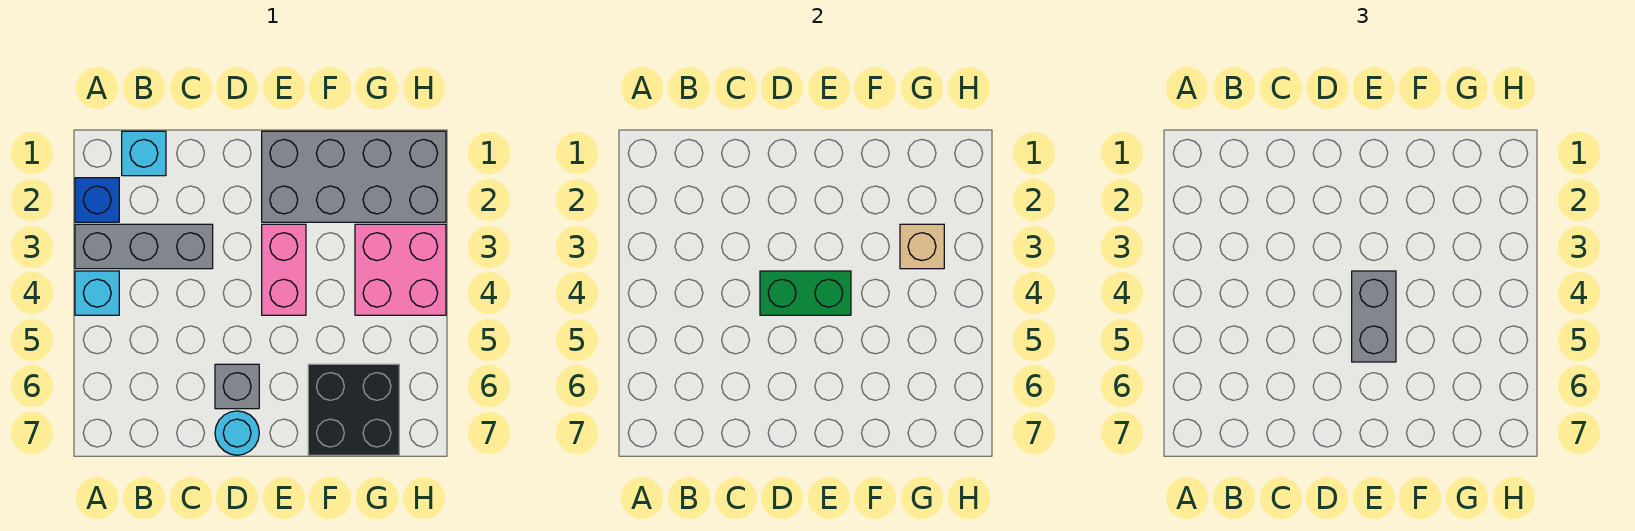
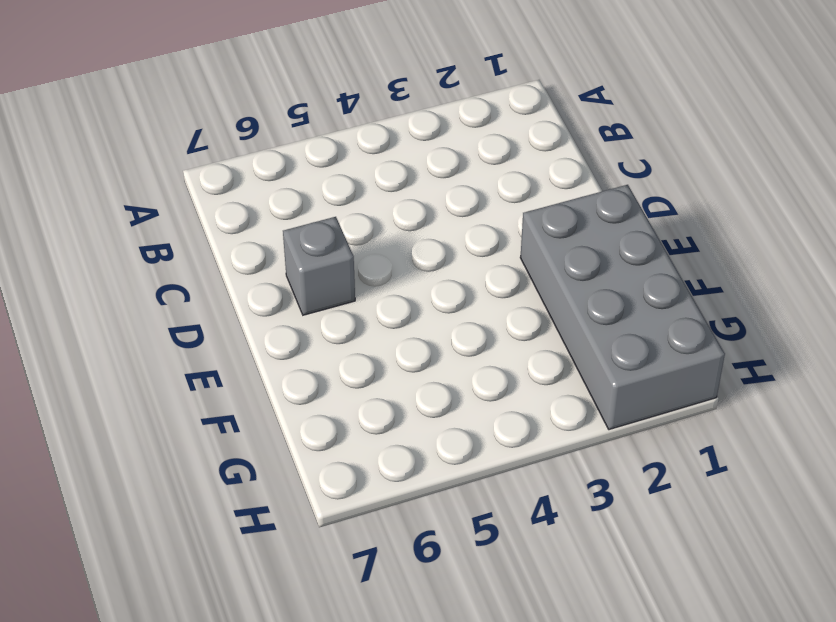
none -> blue brick A2 level 1
none -> grey brick A3:C3 level 1
none -> cyan brick A4 level 1

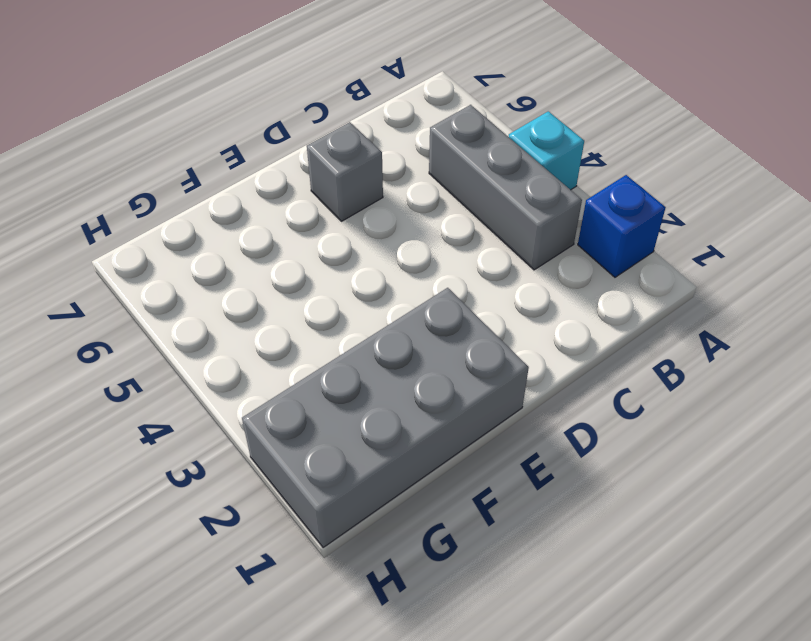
grey brick B3:B5 level 1 -> grey brick A3:C3 level 1
none -> cyan brick B1 level 1
none -> cyan round brick D7 level 1
none -> pink brick E3:E4 level 1

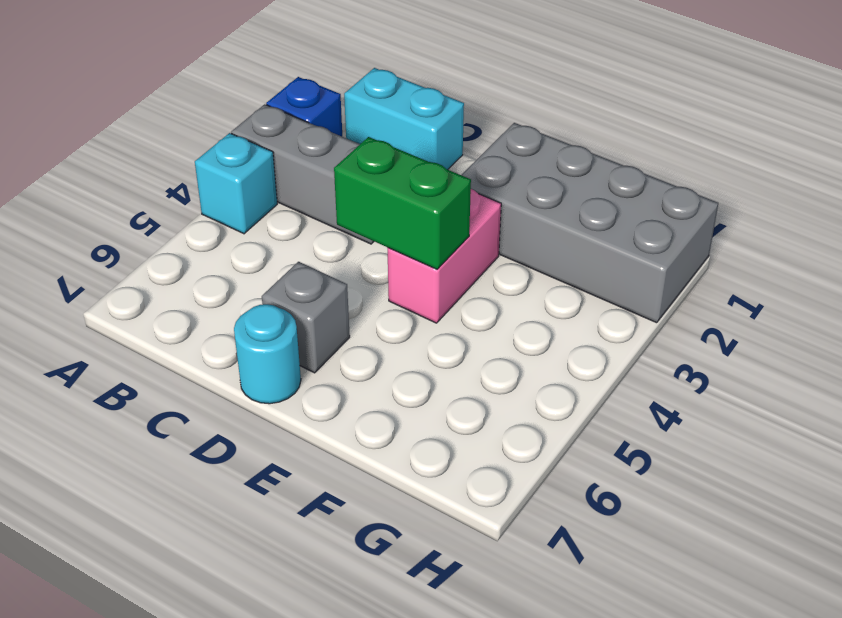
cyan brick B1:C1 level 1 -> cyan brick B1 level 1
none -> black brick F6:G7 level 1
none -> pink brick G3:H4 level 1
none -> tan brick G3 level 2

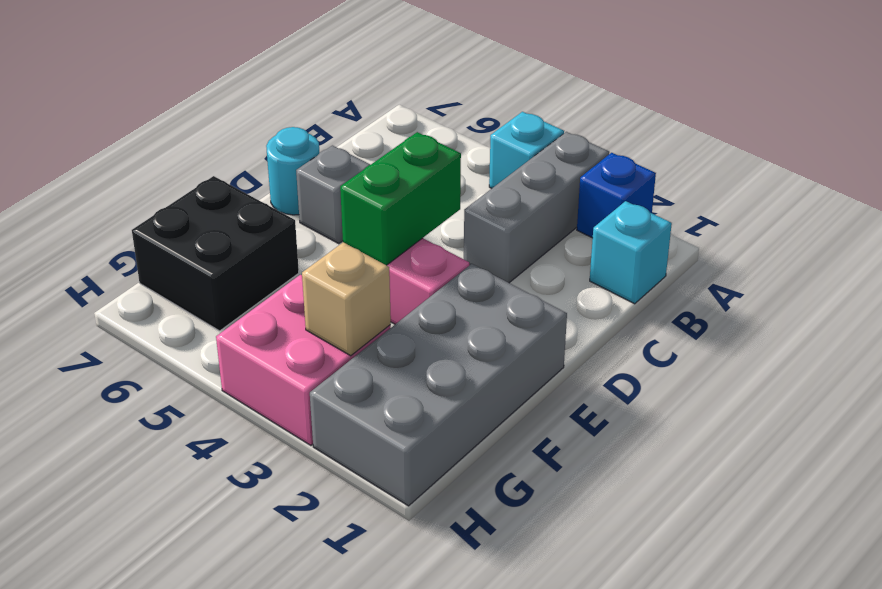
none -> grey brick E4:E5 level 3

